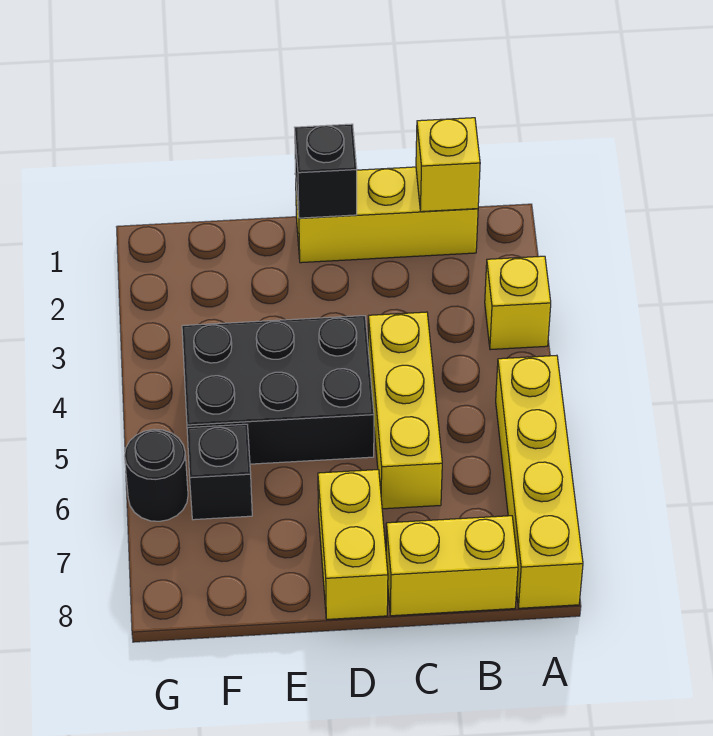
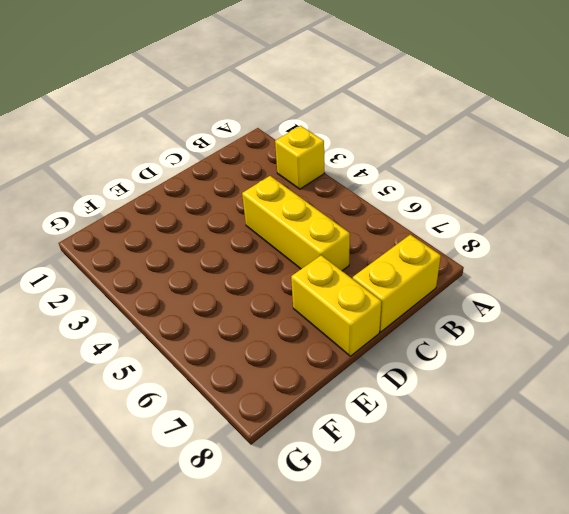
none -> yellow brick A5:A8 level 1
none -> yellow brick B1:D1 level 1

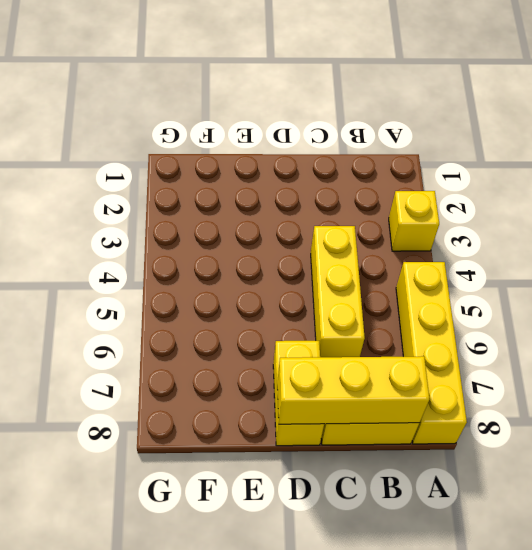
yellow brick B8:D8 level 2 -> yellow brick B1:D1 level 1
none -> black brick D4:F5 level 1
none -> black brick F6 level 1

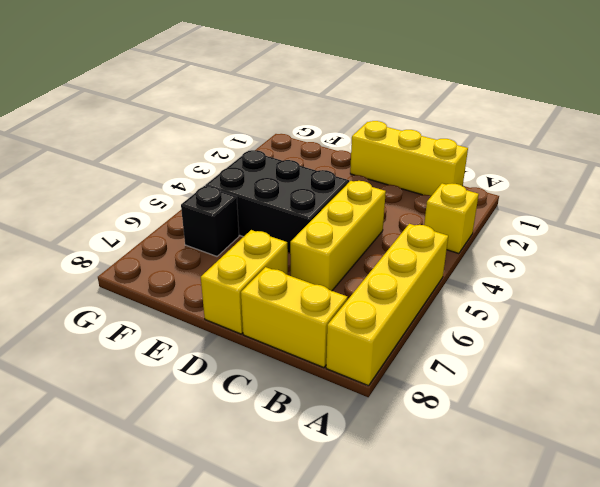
none -> black round brick G6 level 1
none -> yellow brick B1 level 2

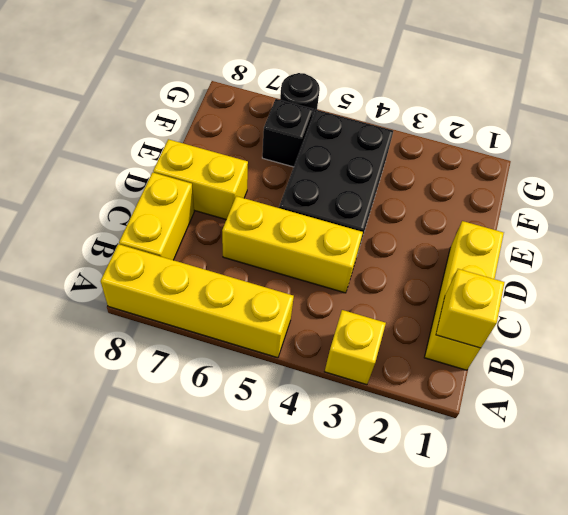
none -> black brick D1 level 2

